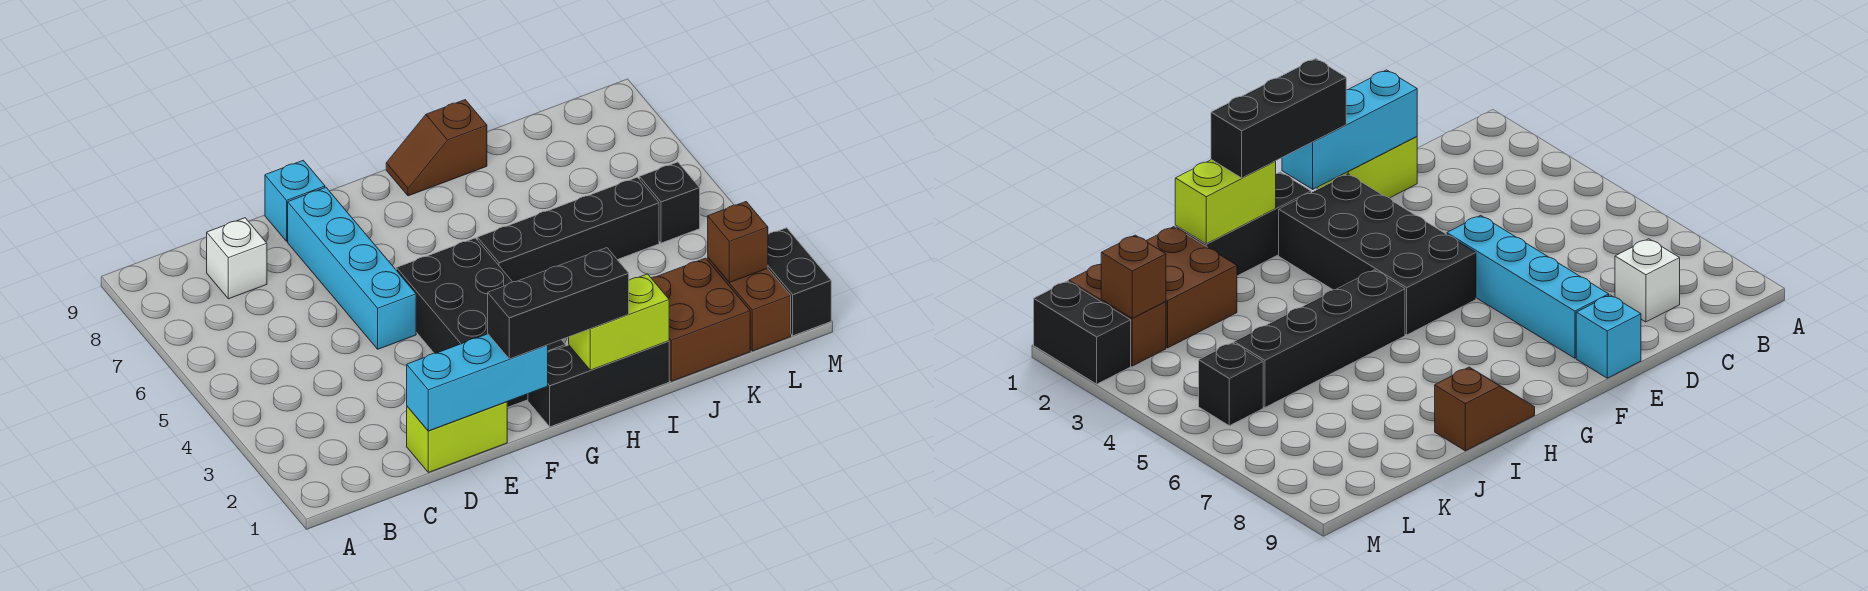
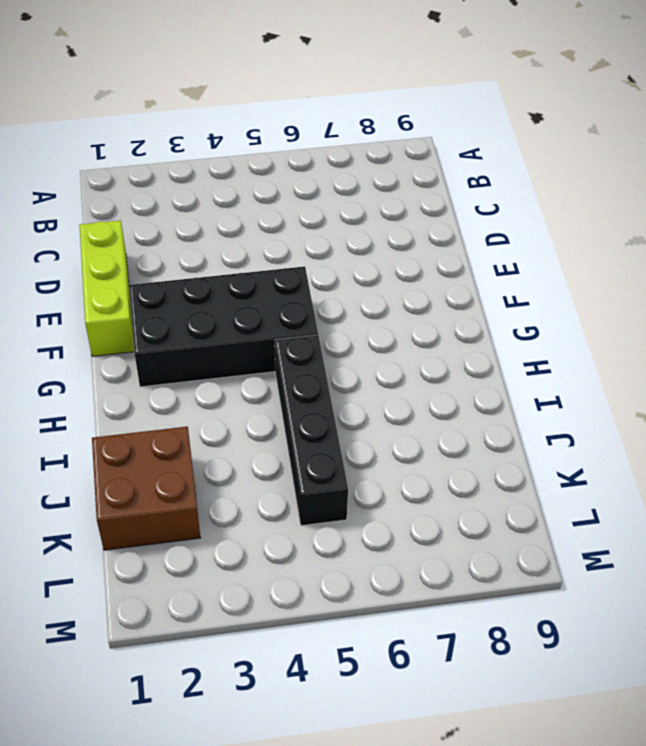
lime brick D1:F1 level 1 -> lime brick D1:E1 level 1
none -> white brick C8 level 1
none -> cyan brick E5:E8 level 1
none -> cyan brick E9 level 1

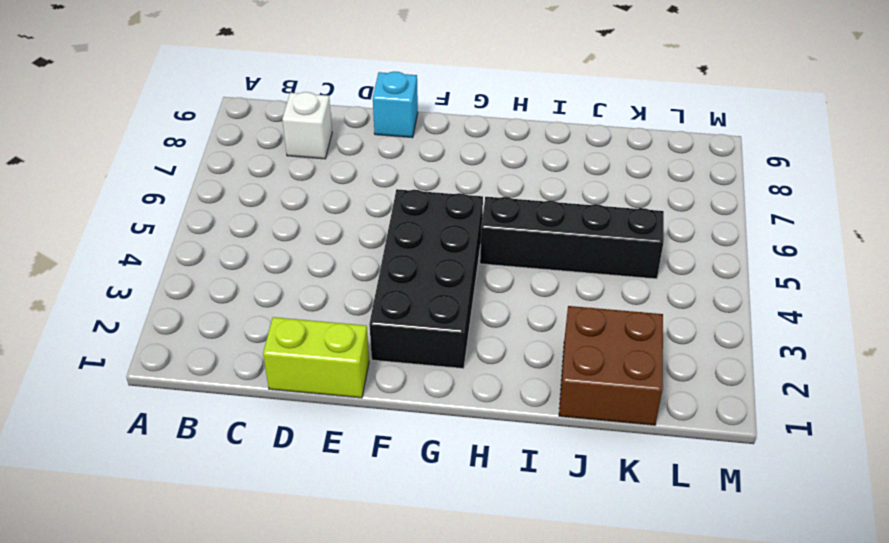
none -> cyan brick E5:E8 level 1
none -> black brick G1:I1 level 1
none -> brown slope H9:I9 level 1 top I

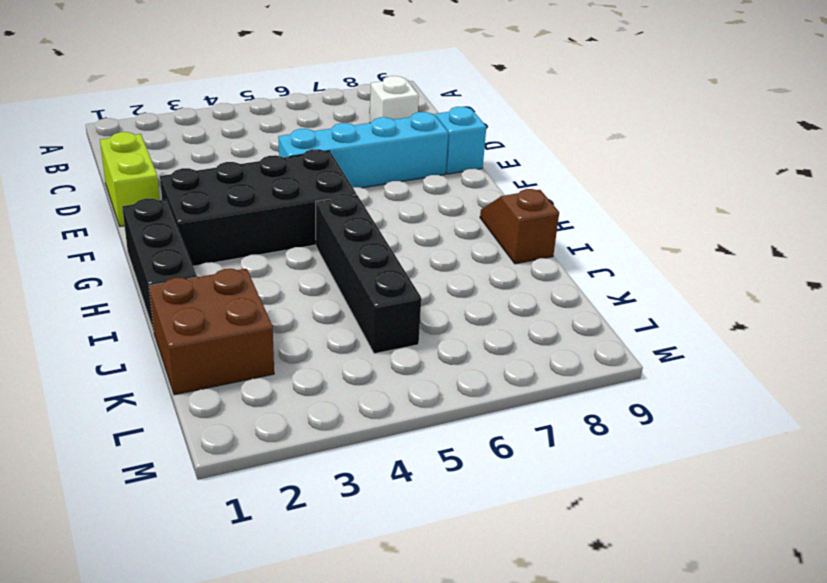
none -> brown brick L1:L2 level 1
none -> black brick L5 level 1
none -> black brick M1:M2 level 1

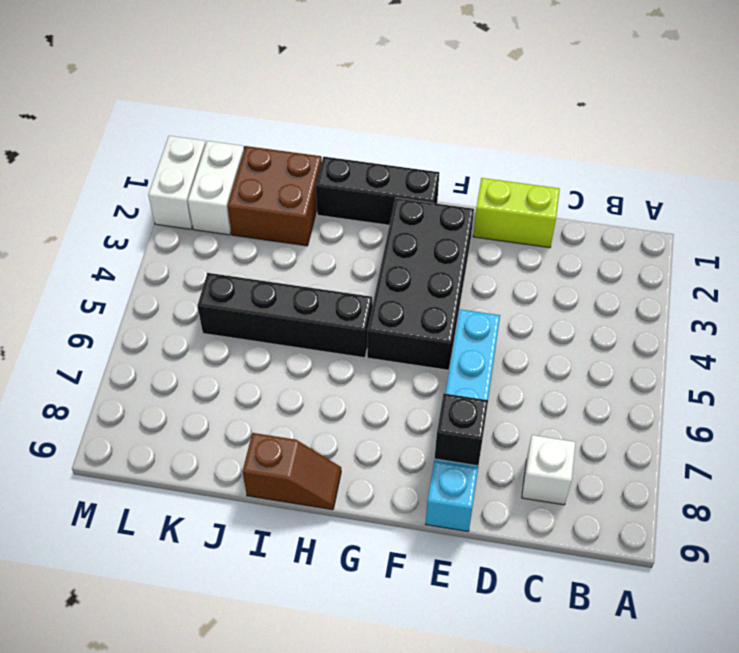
black brick E8 level 2 -> black brick L5 level 1
white brick L1:L2 level 1 -> brown brick L1:L2 level 1
white brick M1:M2 level 1 -> black brick M1:M2 level 1
none -> cyan brick D1:F1 level 2
none -> lime brick H1:I1 level 2
none -> brown brick L2 level 2

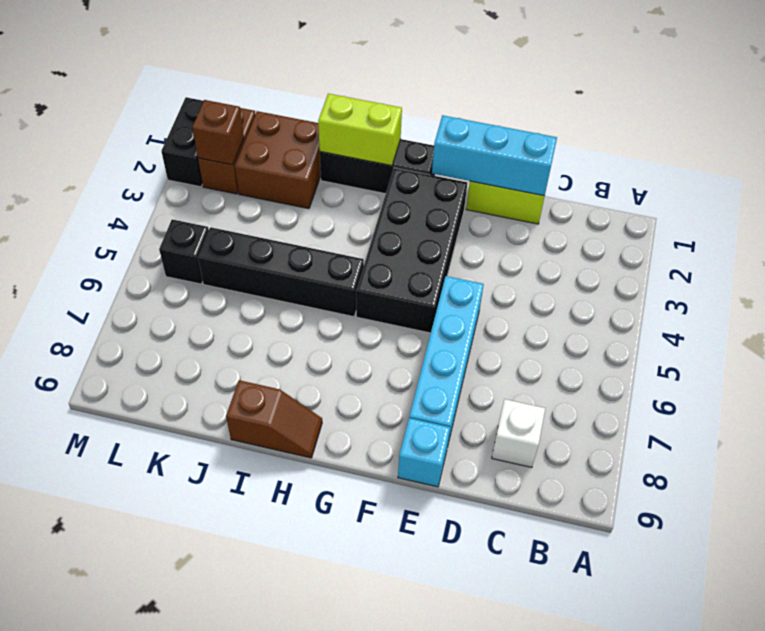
none -> black brick F1:H1 level 3

